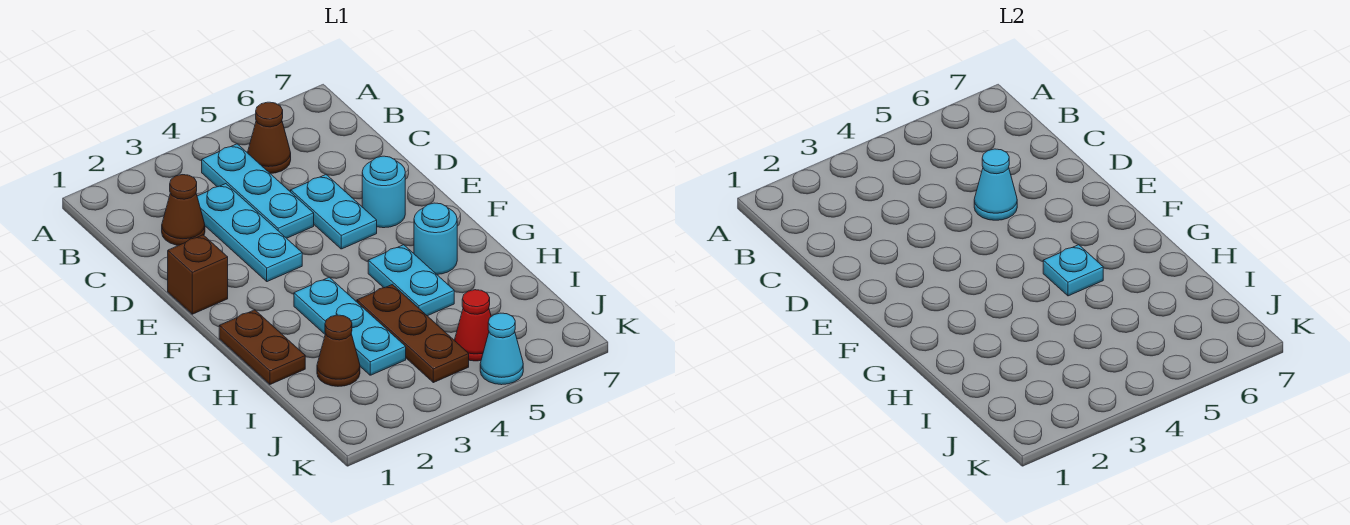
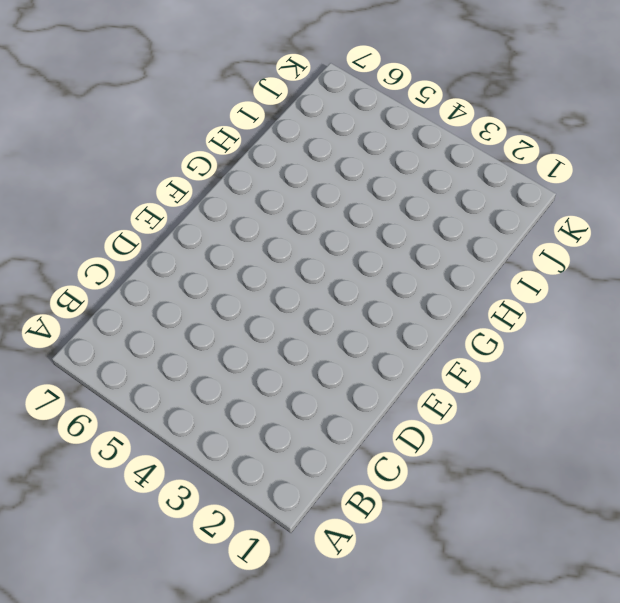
none -> cyan plate B4:D4 level 1
none -> brown cone B5 level 1
none -> brown cone C2 level 1

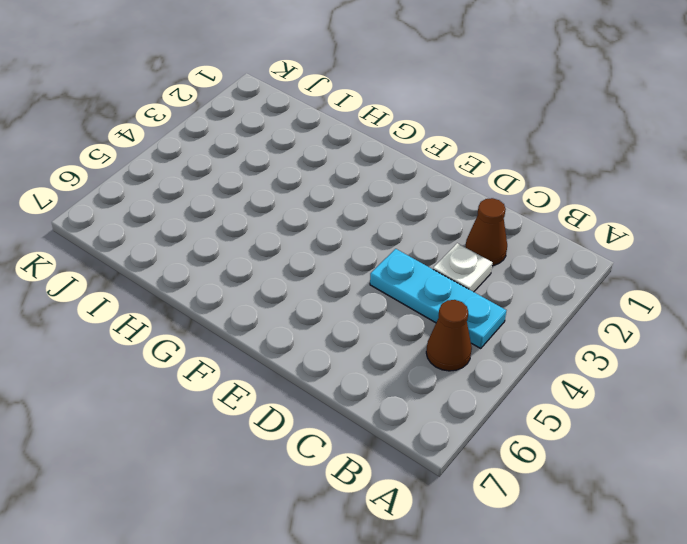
white plate C3 level 1 -> cyan plate C3:E3 level 1
none -> cyan plate D5:E5 level 1
none -> brown brick E1 level 1
none -> cyan round brick E6 level 1

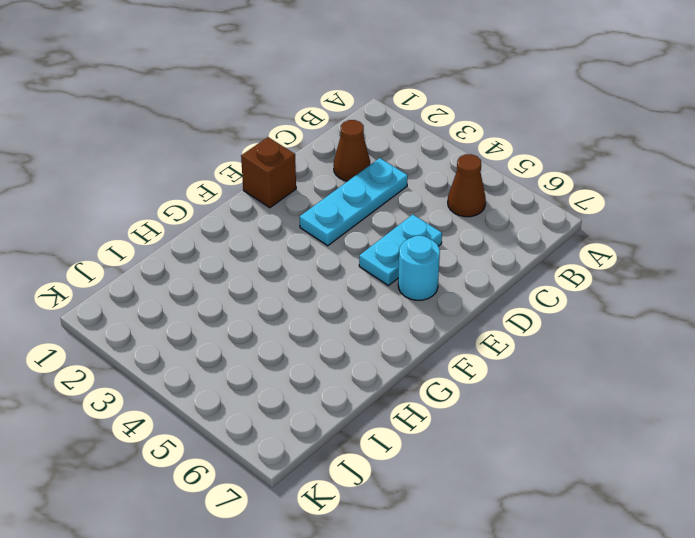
none -> cyan plate B4:D4 level 1
none -> brown plate G1:H1 level 1
none -> cyan plate G3:I3 level 1

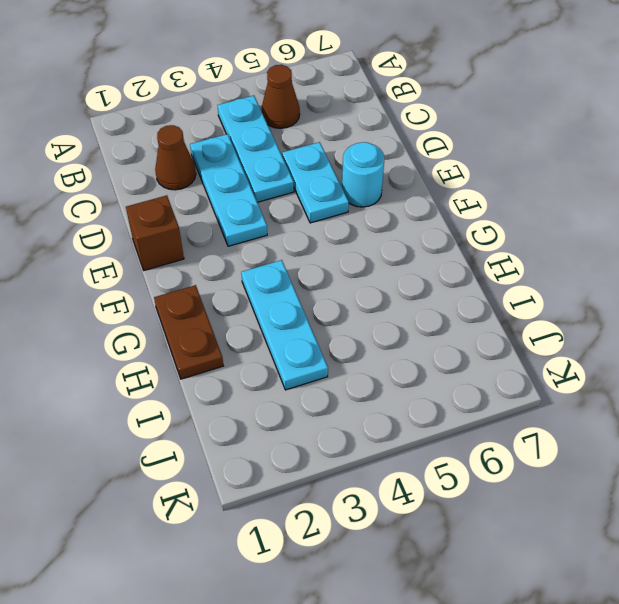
none -> cyan plate G5:H5 level 1
none -> cyan round brick G6 level 1
none -> brown plate H4:J4 level 1

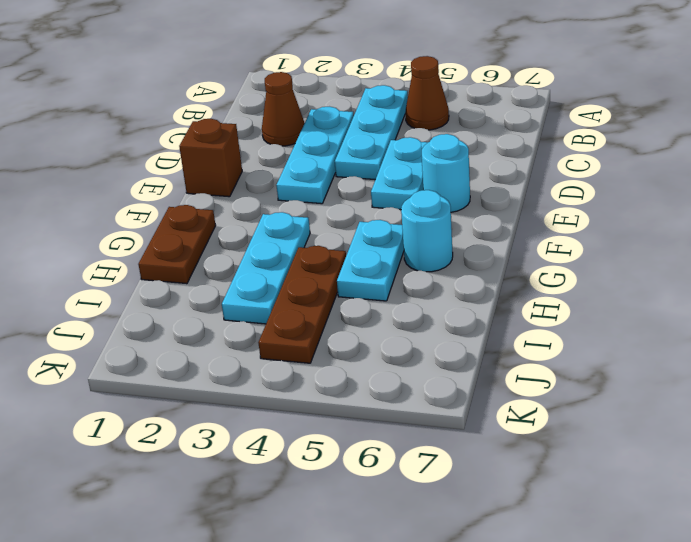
none -> brown cone I2 level 1
none -> red cone J5 level 1
none -> cyan cone K5 level 1

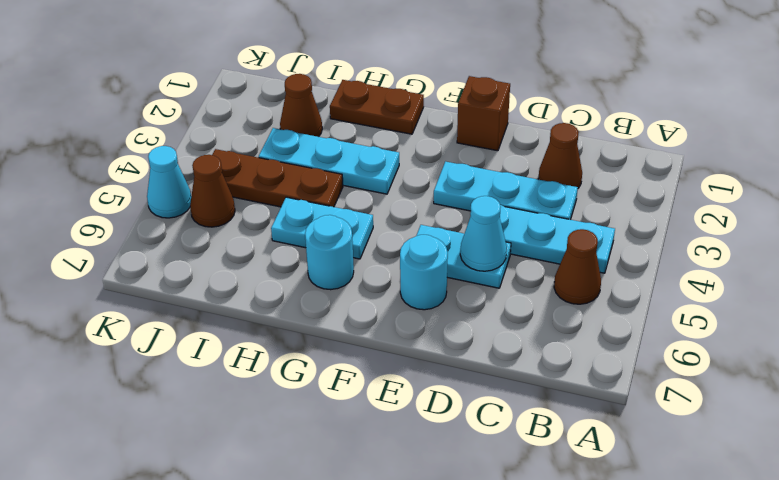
brown cone J5 level 1 -> red cone J5 level 1
none -> cyan plate G5 level 2

